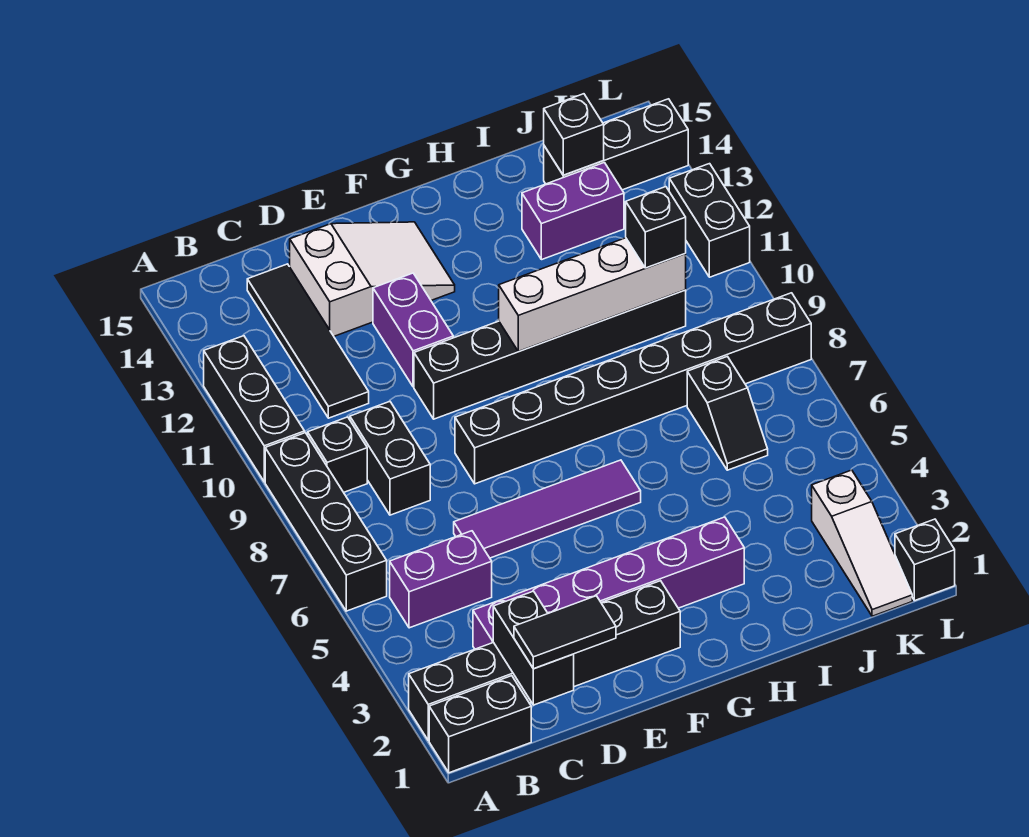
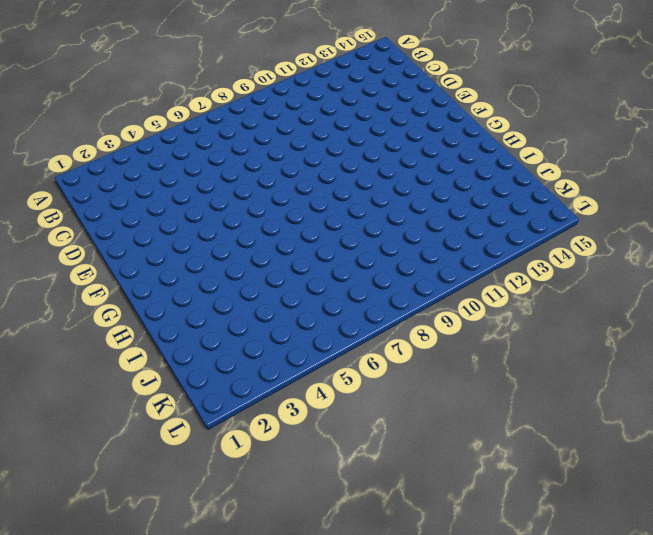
none -> black brick A1:B1 level 1
none -> black brick A2:F2 level 1
none -> black brick A6:A9 level 1

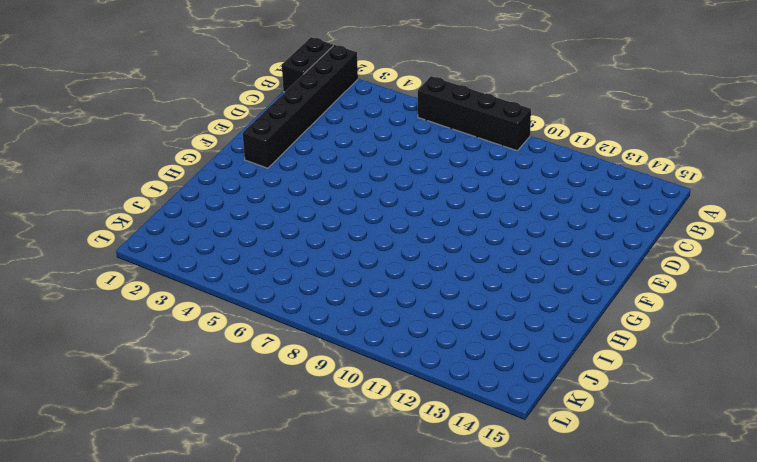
none -> black brick A10:A12 level 1
none -> purple brick B5:C5 level 1
none -> black brick B9 level 1

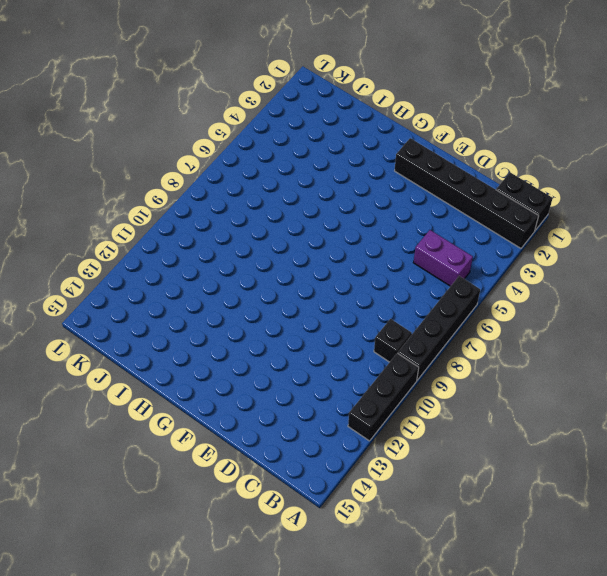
none -> purple brick C3:H3 level 1
none -> black brick C8:C9 level 1
none -> black tile C11:C14 level 1

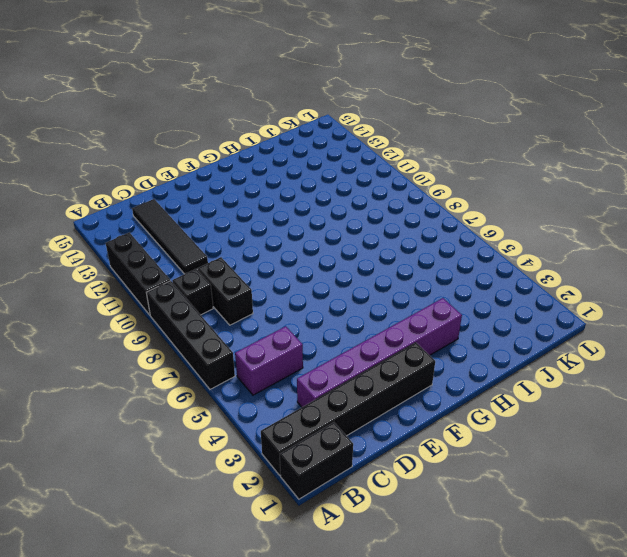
none -> purple tile D6:G6 level 1
none -> white slope D13:F14 level 1 top D
none -> black brick E8:L8 level 1

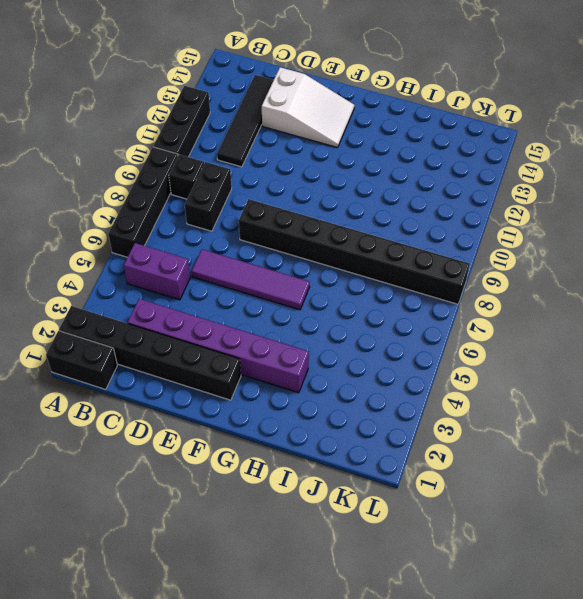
none -> black brick E10:J10 level 1
none -> purple brick E11:E12 level 1
none -> purple brick I13:J13 level 1

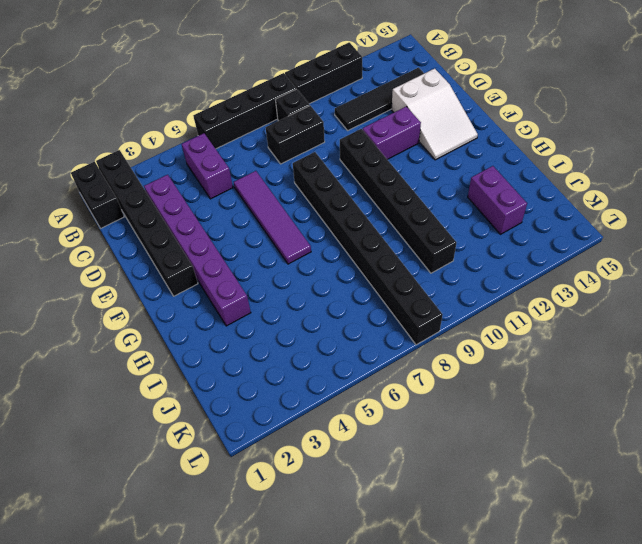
none -> black slope J6:J7 level 1 top 7
none -> black brick J14:L14 level 1
none -> white slope K1:K3 level 1 top 3

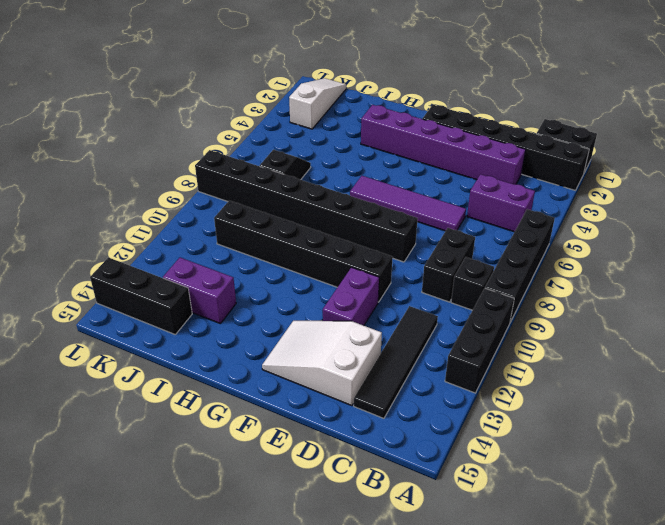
none -> black brick L1 level 1
none -> black brick L11:L12 level 1
none -> black brick C1:C2 level 2

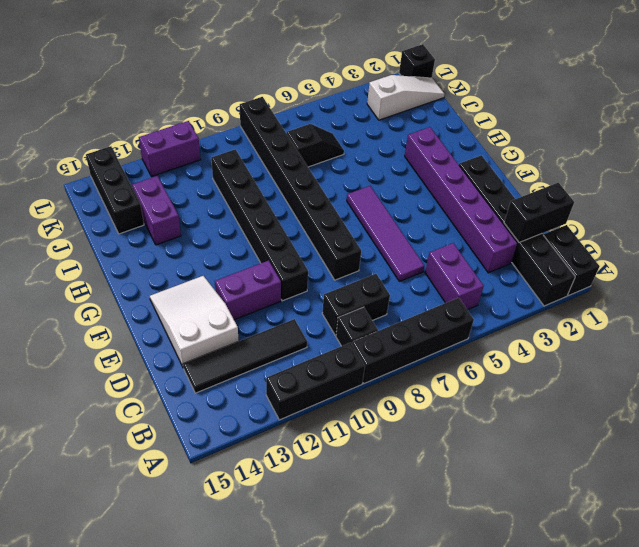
purple brick L11:L12 level 1 -> black brick L11:L12 level 1
none -> white brick G10:J10 level 2
none -> black brick J14 level 2
none -> black tile C1:D1 level 3

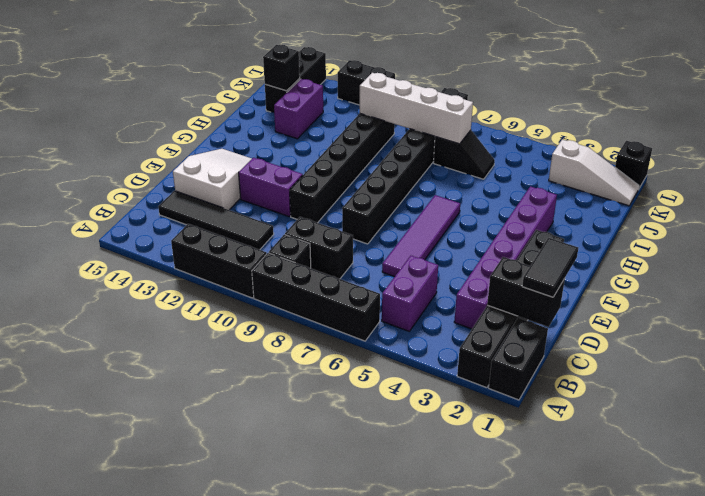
white brick J7:J10 level 2 -> white brick G10:J10 level 2
none -> black brick J10 level 3

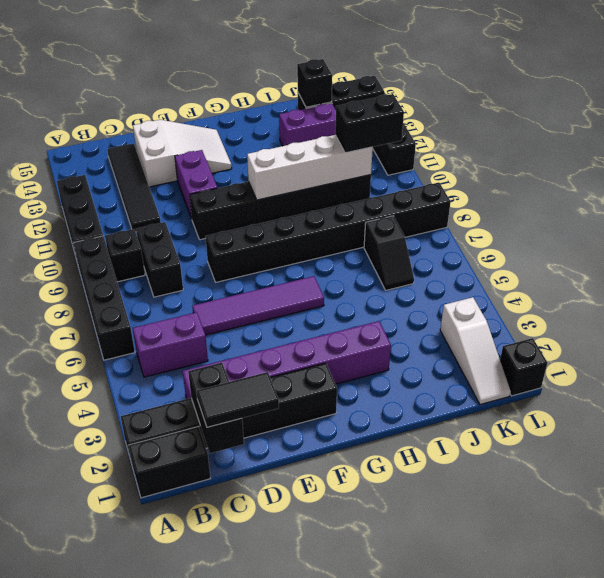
black brick J10:K10 level 3 -> black brick J10 level 3

